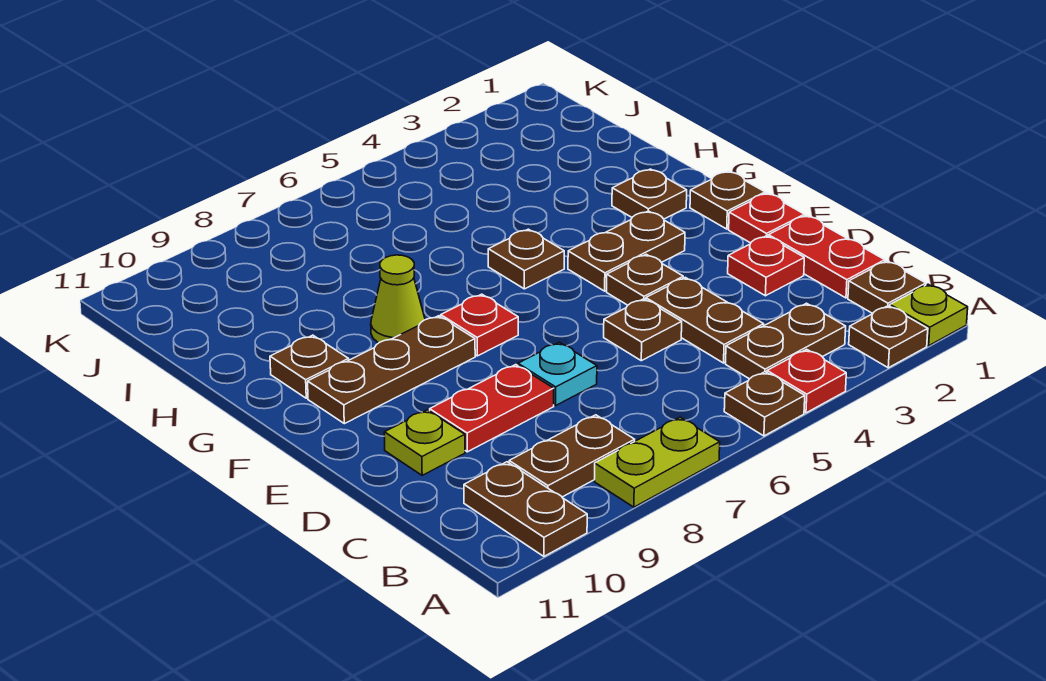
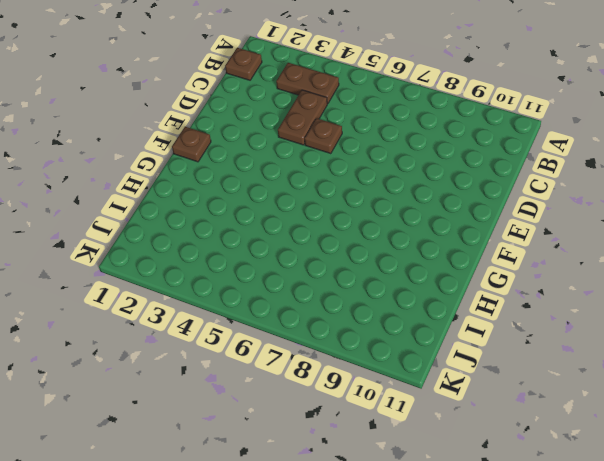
none -> lime plate A1 level 1
none -> brown plate A2 level 1
none -> red plate A4 level 1

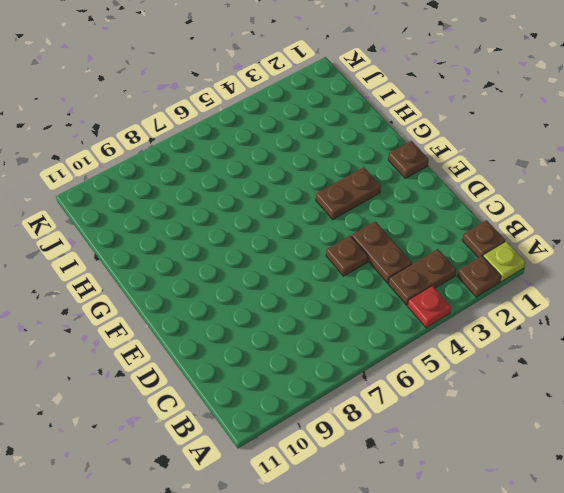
none -> brown plate A5 level 1
none -> lime plate A7:A8 level 1
none -> brown plate A10:B10 level 1

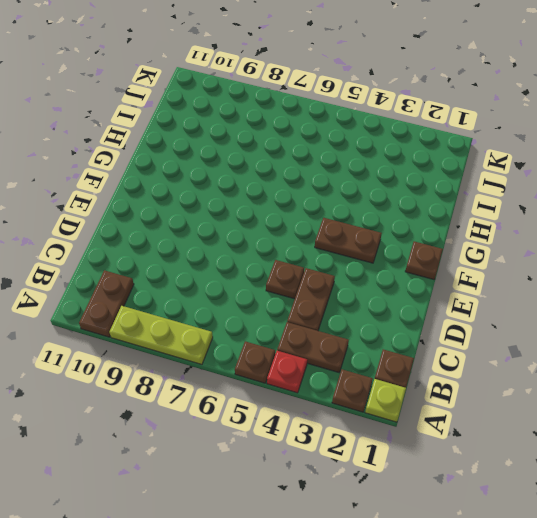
lime plate A7:A9 level 1 -> lime plate A7:A8 level 1
none -> brown plate B8:B9 level 1
none -> red plate C1:D1 level 1
none -> red plate D2 level 1

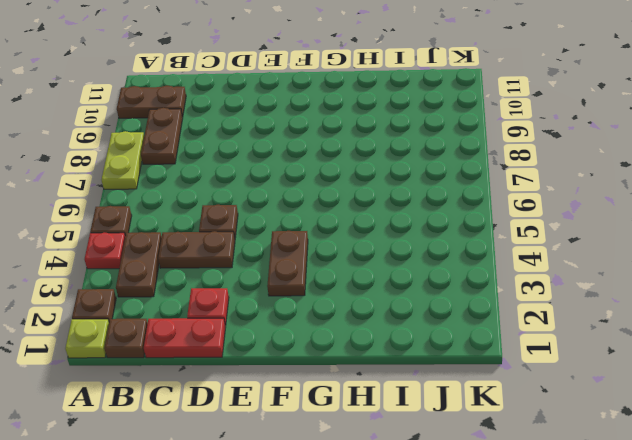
none -> cyan plate D7 level 1
none -> red plate D8:D9 level 1
none -> lime plate D10 level 1

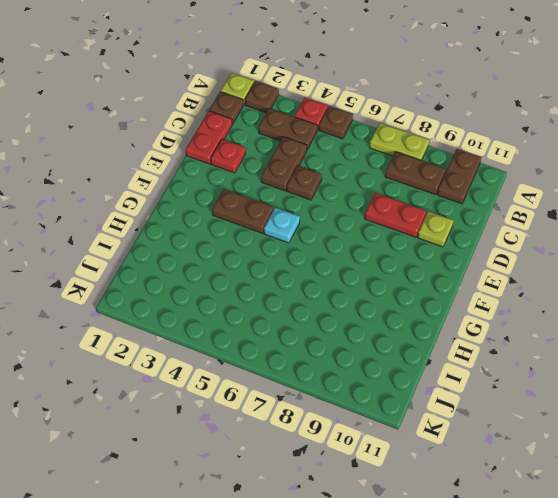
cyan plate F5 level 1 -> cyan plate D7 level 1
none -> red plate E1 level 1
none -> brown plate E4 level 1
none -> brown plate F1 level 1

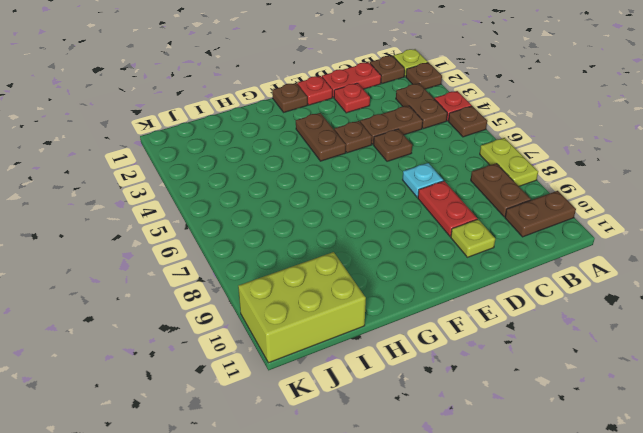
lime brick I10:K11 level 1 -> none
none -> red plate F7 level 1
none -> brown plate F8:F10 level 1
none -> brown plate G2 level 1

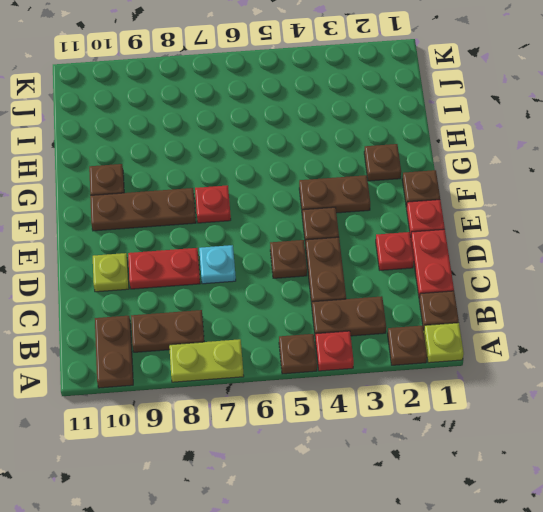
none -> brown plate G5 level 1
none -> lime cone G8 level 1

